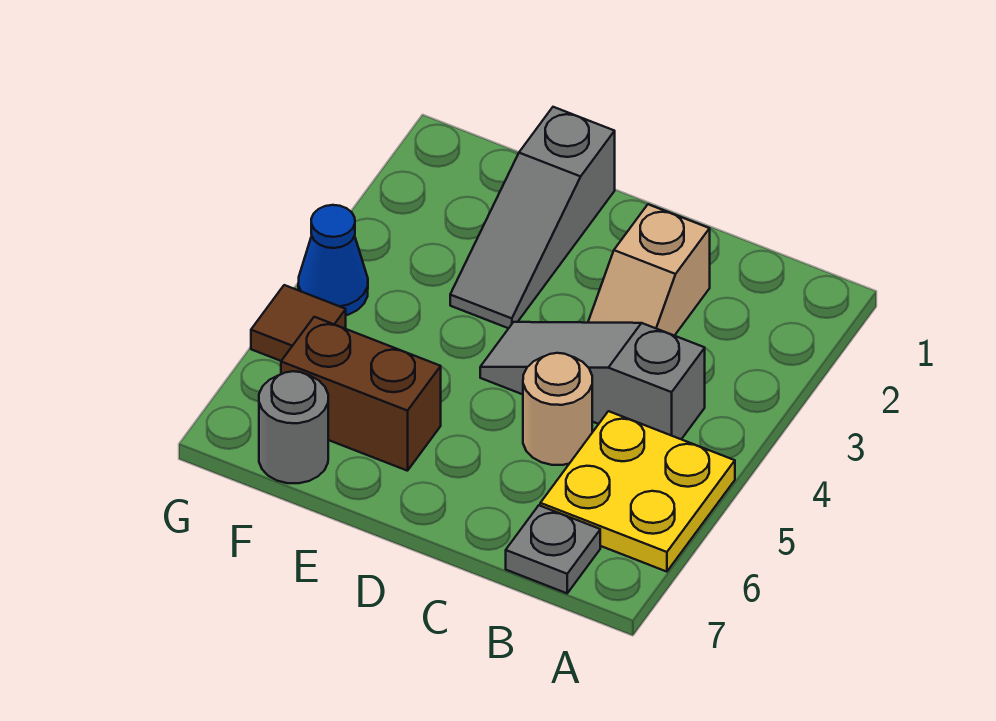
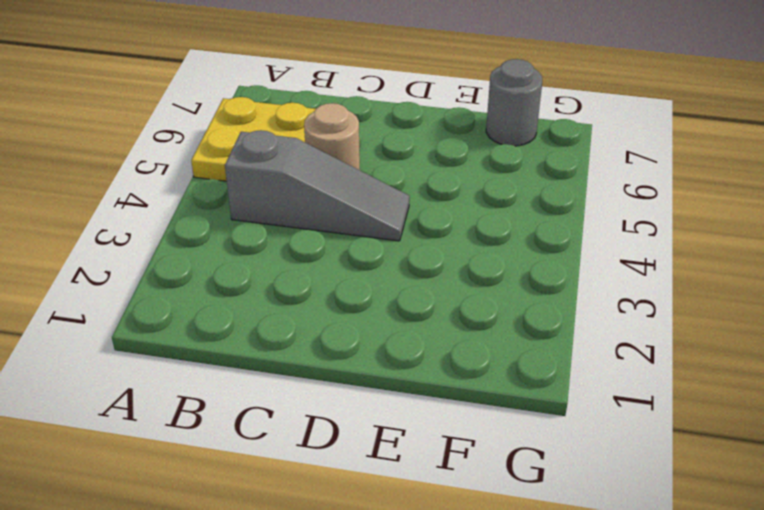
none -> grey plate B7 level 1
none -> tan slope C2:C3 level 1 top 2

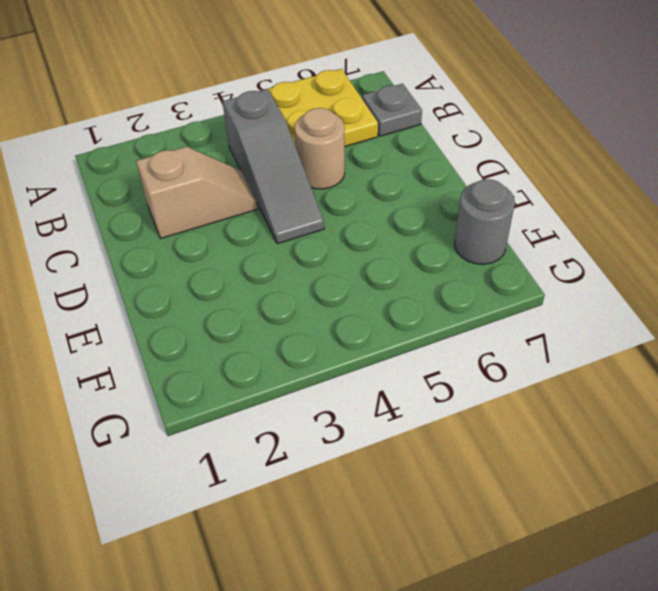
none -> grey slope E1:E3 level 1 top 1
none -> brown brick E6:F6 level 1

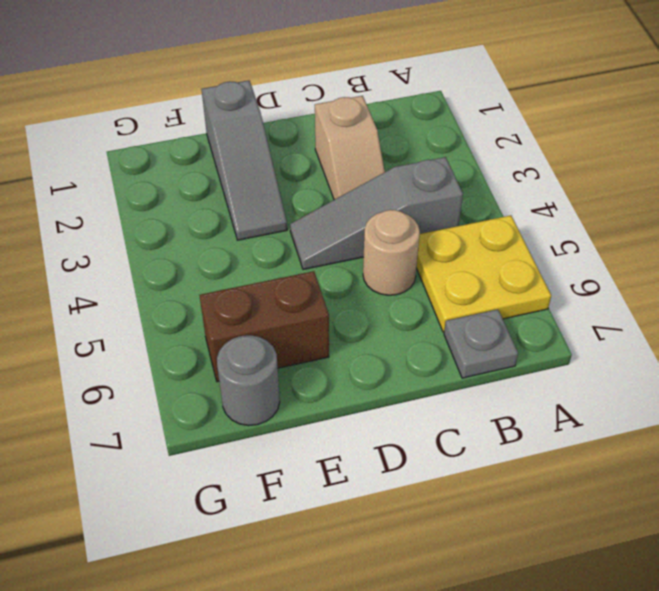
none -> blue cone G4 level 1
none -> brown tile G5 level 1

